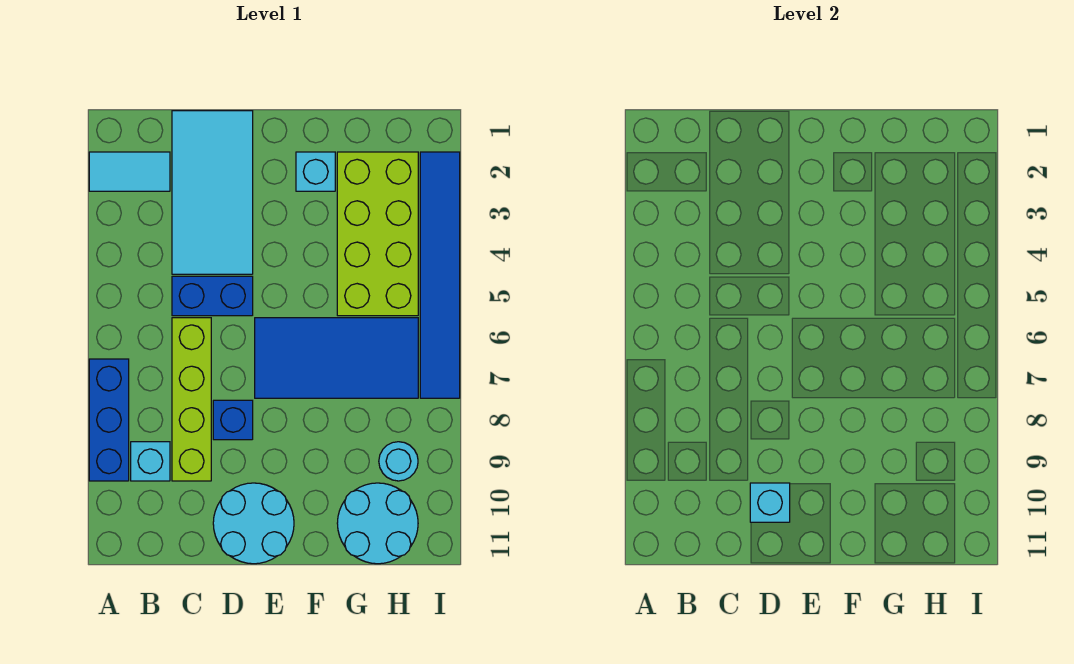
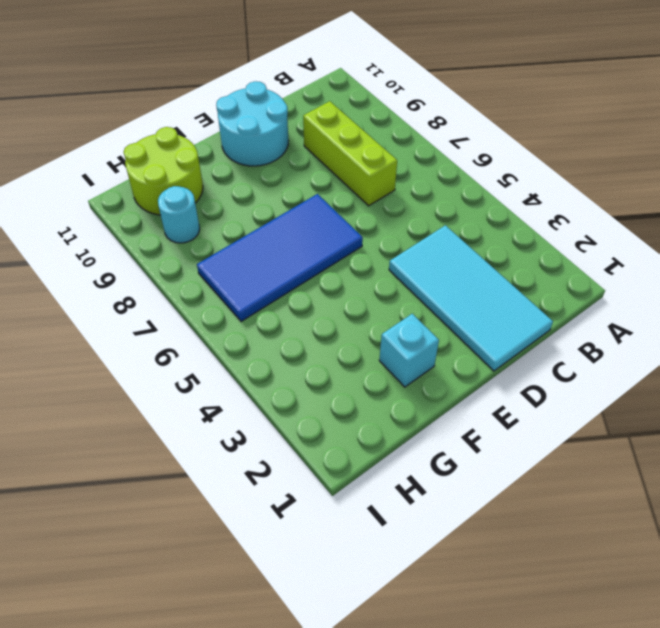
lime brick C7:C9 level 1 -> lime brick C6:C9 level 1
lime round brick G10:H11 level 1 -> cyan round brick G10:H11 level 1
none -> cyan tile A2:B2 level 1
none -> blue brick A7:A9 level 1
none -> cyan brick B9 level 1

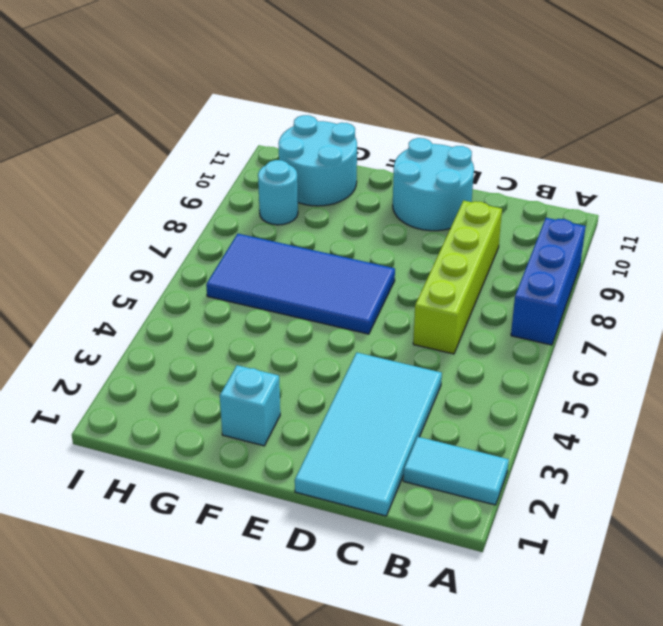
none -> cyan brick B9 level 1
none -> blue brick C5:D5 level 1
none -> blue brick D8 level 1

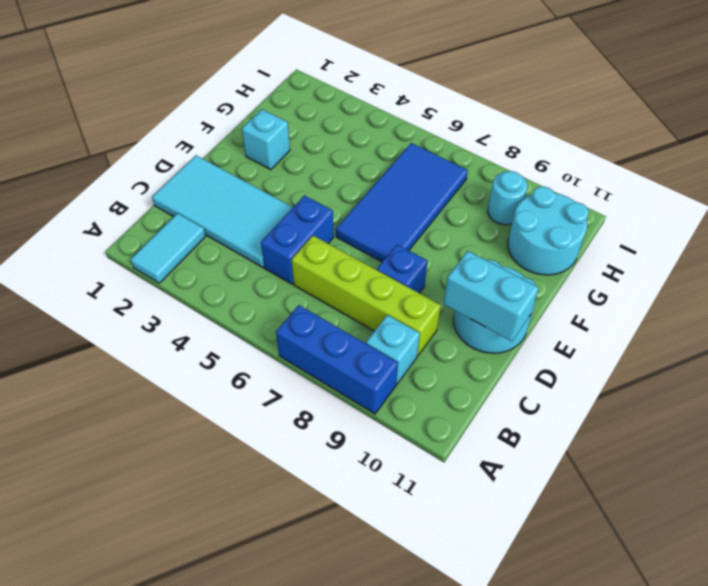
cyan brick D10:D11 level 2 -> cyan brick D10 level 2
none -> lime brick G2:H5 level 1
none -> blue tile I2:I7 level 1

